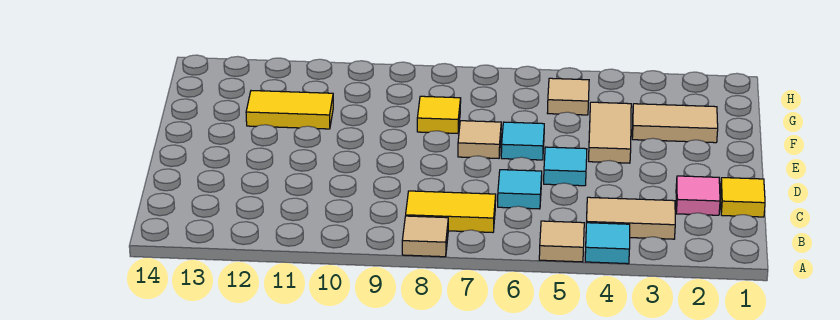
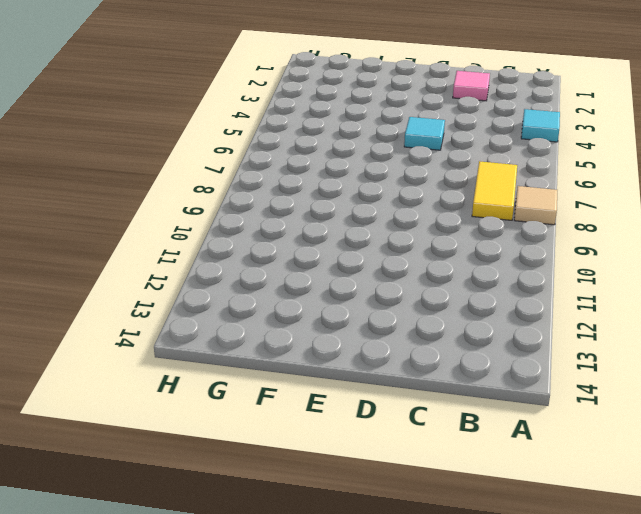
none -> tan tile A5 level 1
none -> tan tile B3:B4 level 1
none -> yellow tile C1 level 1

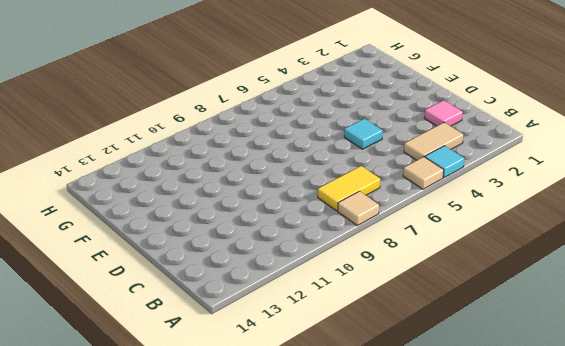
none -> yellow tile C1 level 1
none -> cyan tile C6 level 1
none -> tan tile E4:F4 level 1

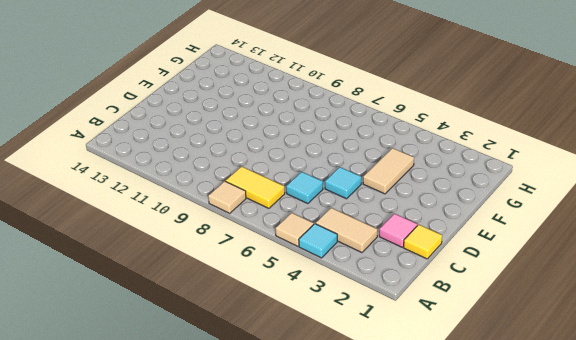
none -> cyan tile E6 level 1
none -> tan tile E7 level 1
none -> tan tile F2:F3 level 1

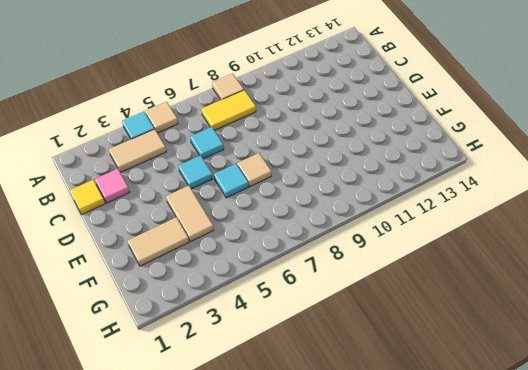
none -> yellow tile F8 level 1
none -> yellow tile F11:F12 level 1
none -> tan tile G5 level 1

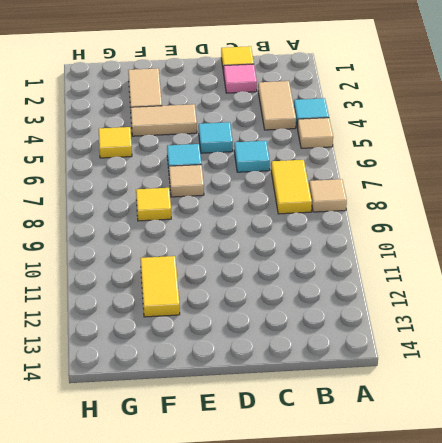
yellow tile G5 level 1 -> tan tile G5 level 1

